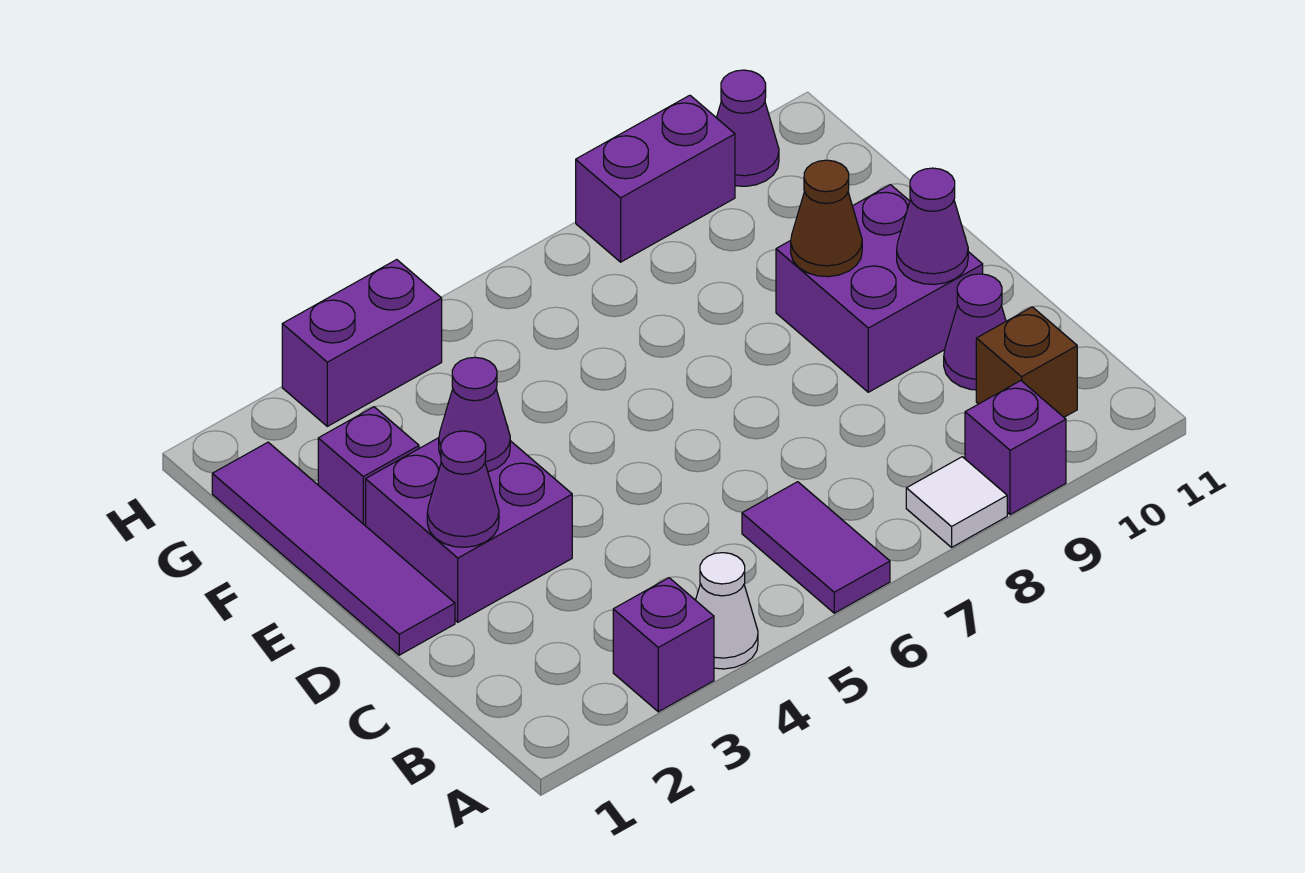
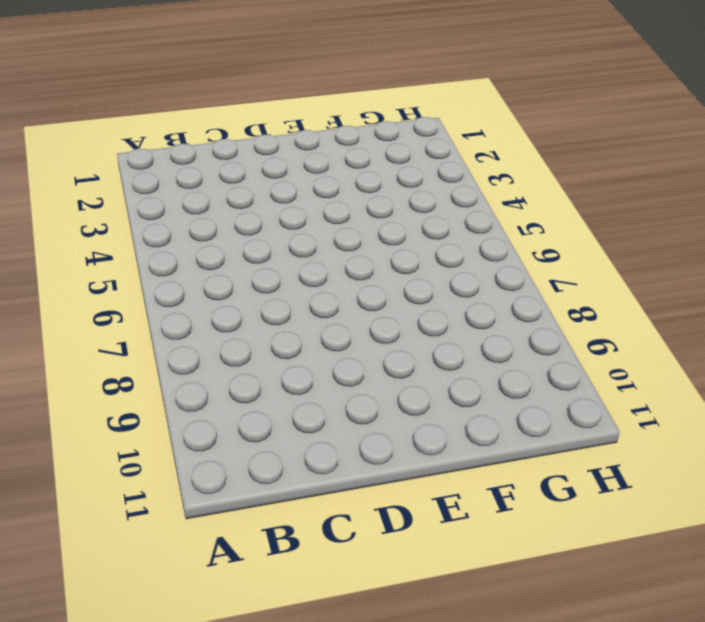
none -> purple brick A3 level 1
none -> white cone A4 level 1
none -> purple tile A6:B6 level 1

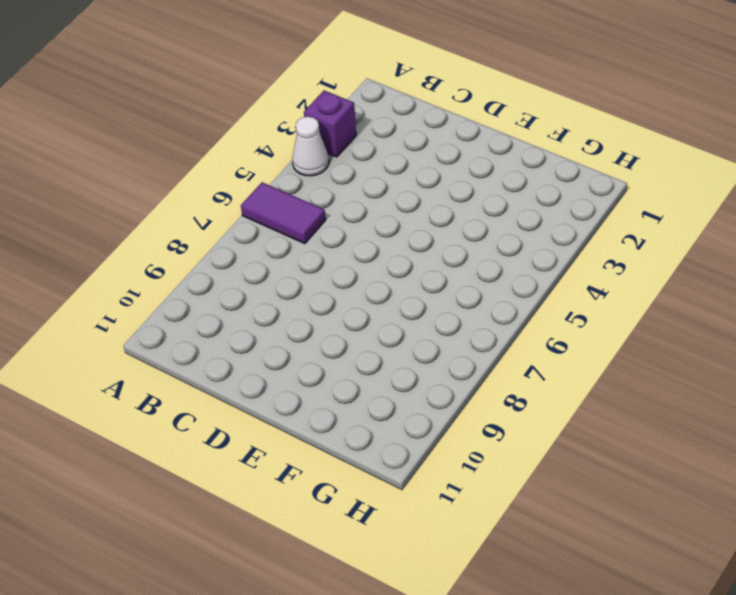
none -> white tile A8 level 1
none -> purple brick A9 level 1
none -> brown brick B10 level 1

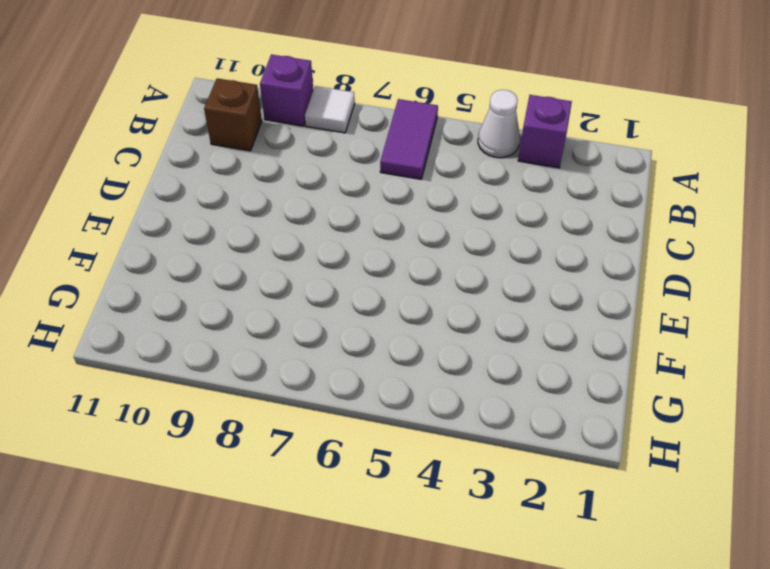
none -> purple cone C10 level 1
none -> purple tile D1:G1 level 1
none -> purple brick D2:E3 level 1

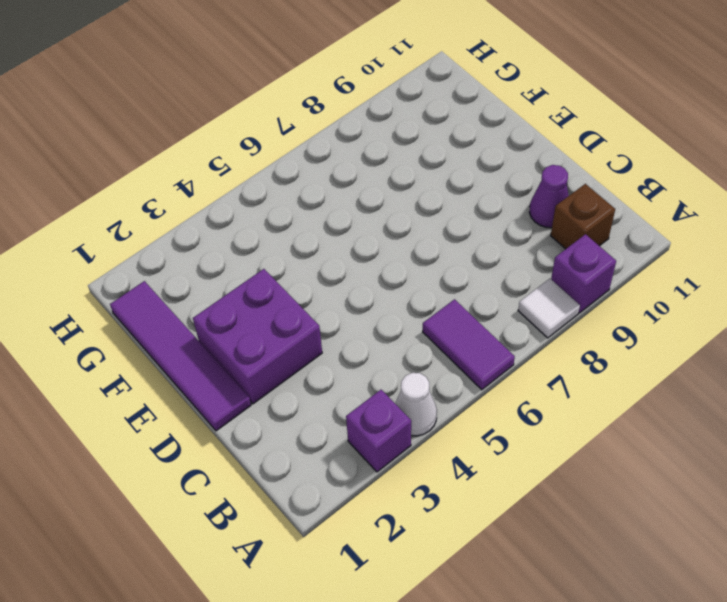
none -> purple brick D9:E10 level 1
none -> purple brick F2 level 1
none -> purple brick H3:H4 level 1

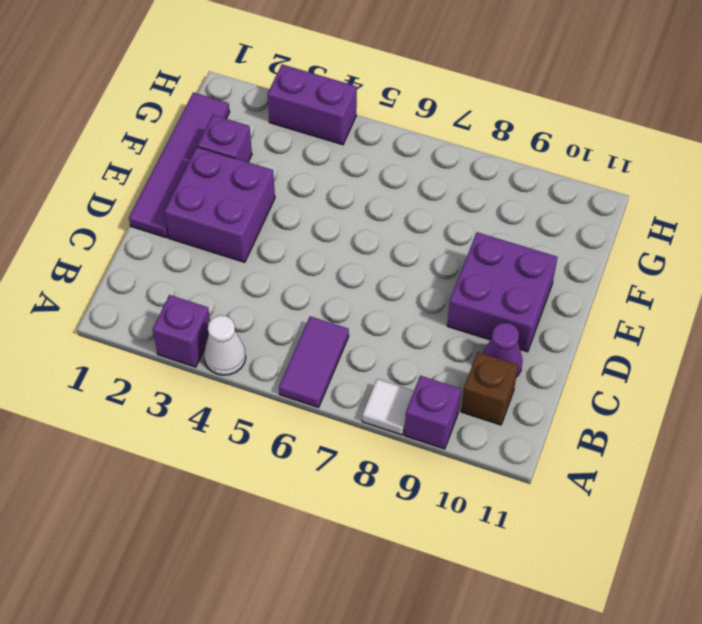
none -> purple brick H8:H9 level 1
none -> purple cone H10 level 1
none -> purple cone D2 level 2

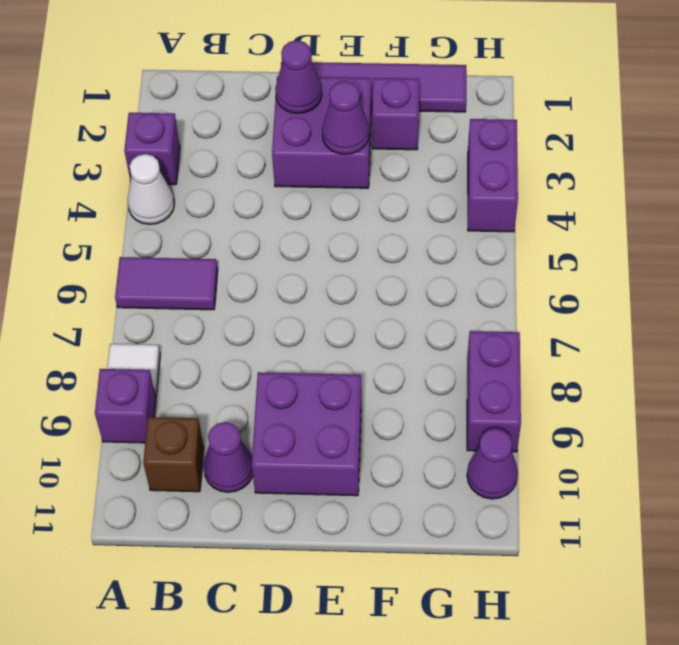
none -> purple cone D10 level 2
none -> brown cone E9 level 2

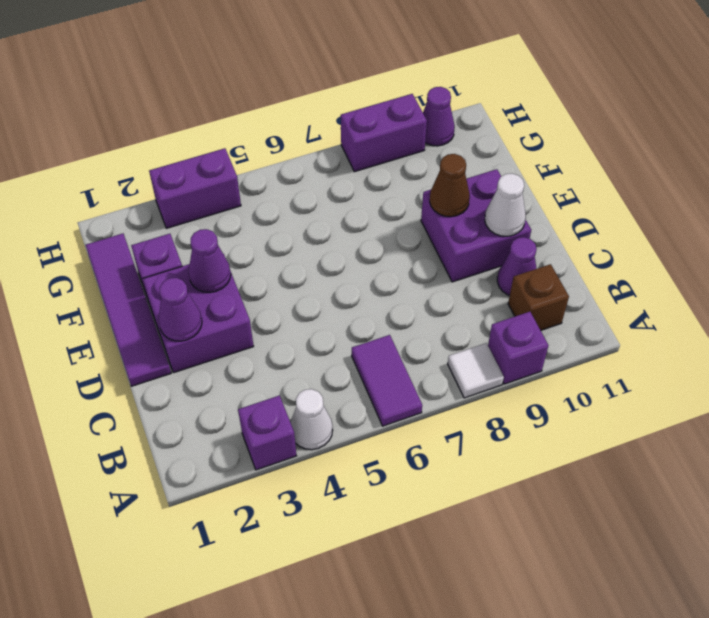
white cone D10 level 2 -> purple cone D10 level 2

